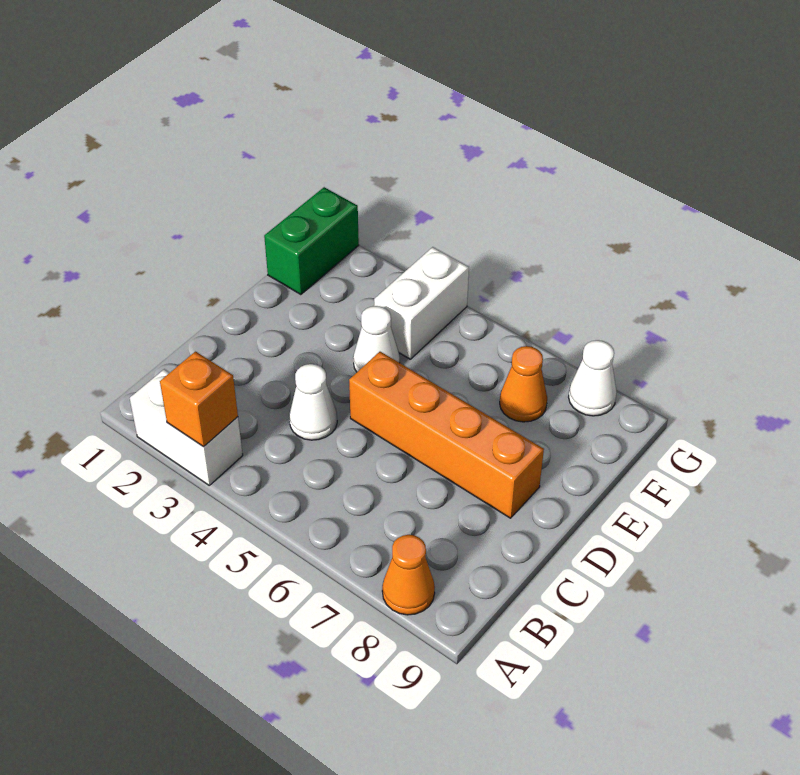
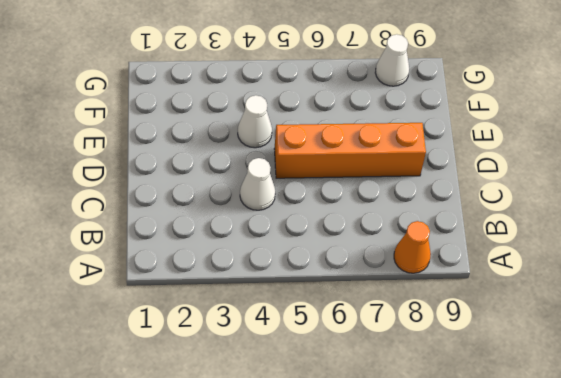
none -> white brick A2:A3 level 1
none -> green brick F1:G1 level 1

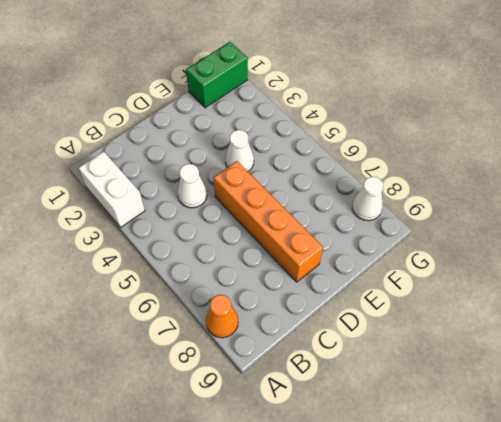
none -> white brick F4:G4 level 1
none -> orange cone F7 level 1

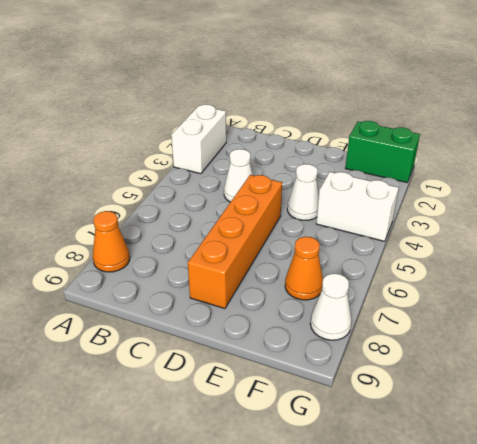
none -> orange brick A3 level 2

